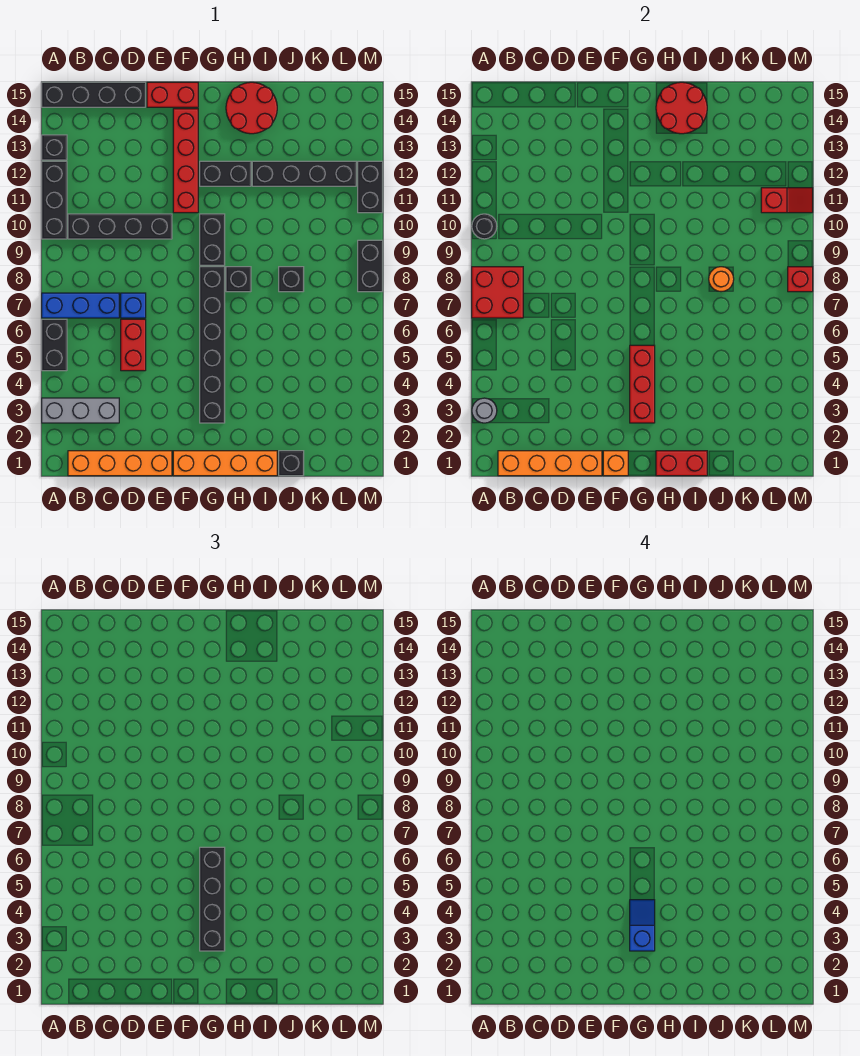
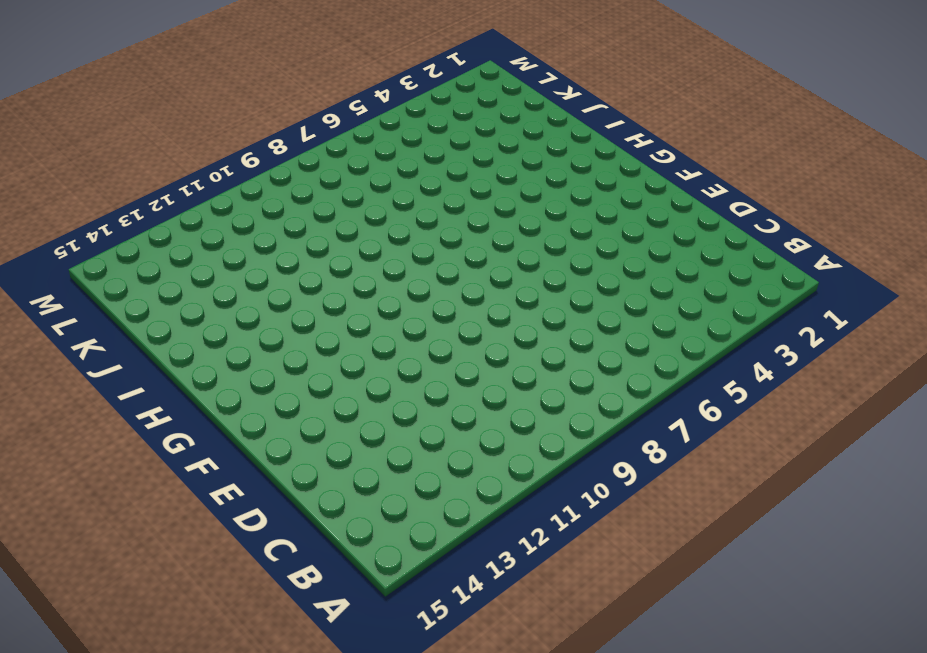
none -> grey brick A3:C3 level 1
none -> black brick A5:A6 level 1
none -> blue brick A7:C7 level 1
none -> black brick A10:A12 level 1

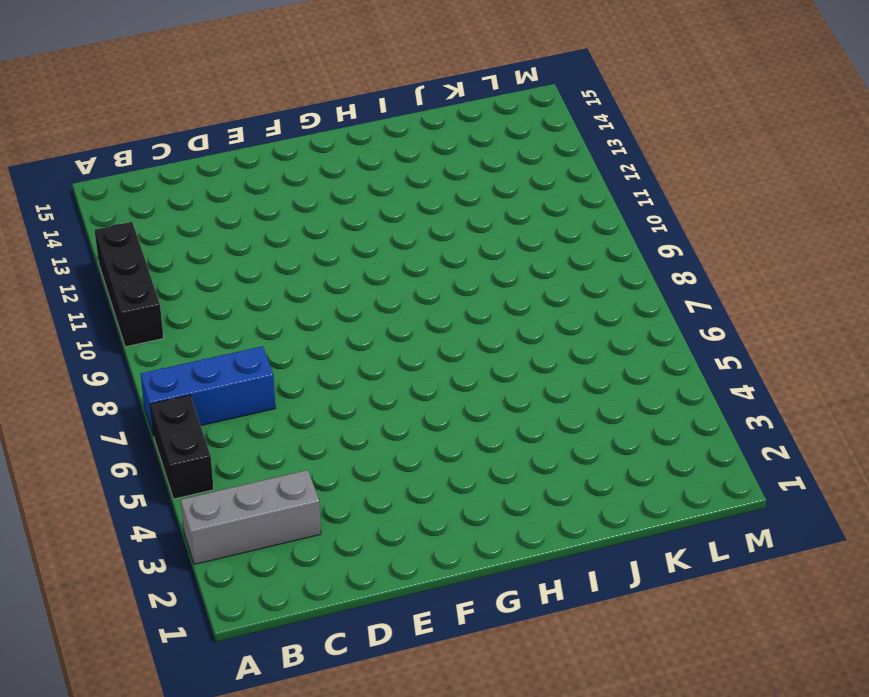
none -> black brick A13 level 1
none -> black brick A15:D15 level 1
none -> orange brick B1:E1 level 1
none -> black brick B10:E10 level 1

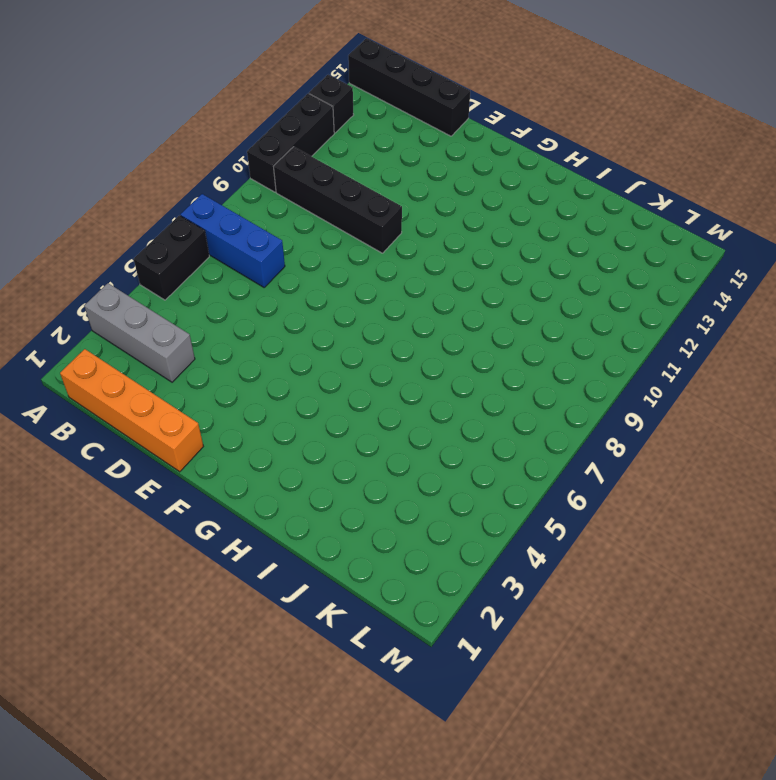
none -> red brick D5:D6 level 1
none -> blue brick D7 level 1
none -> red brick E15:F15 level 1
none -> orange brick F1:I1 level 1

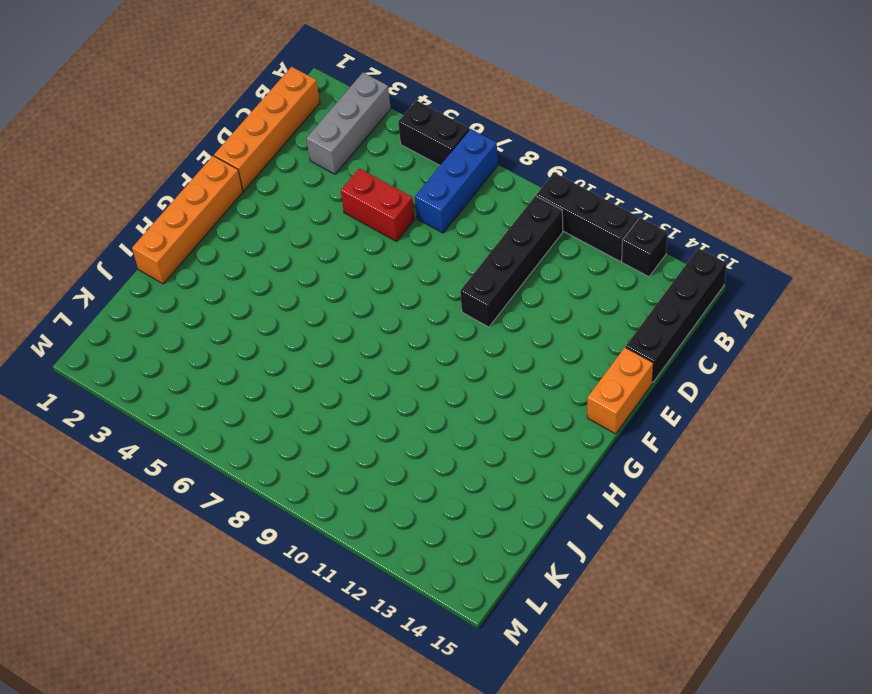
orange brick E15:F15 level 1 -> red brick E15:F15 level 1
none -> blue brick D7 level 1
none -> red brick F11:F14 level 1
none -> black brick G3:G8 level 1
none -> black brick G9:G10 level 1

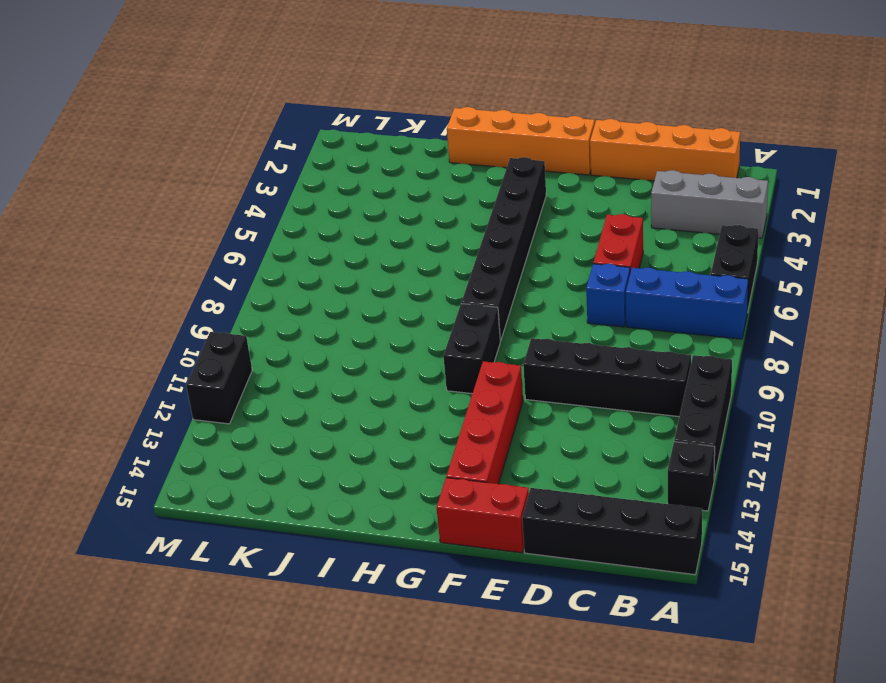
none -> black brick G12:H12 level 1
none -> black brick H8 level 1
none -> red round brick H14:I15 level 1
none -> black brick I12:L12 level 1

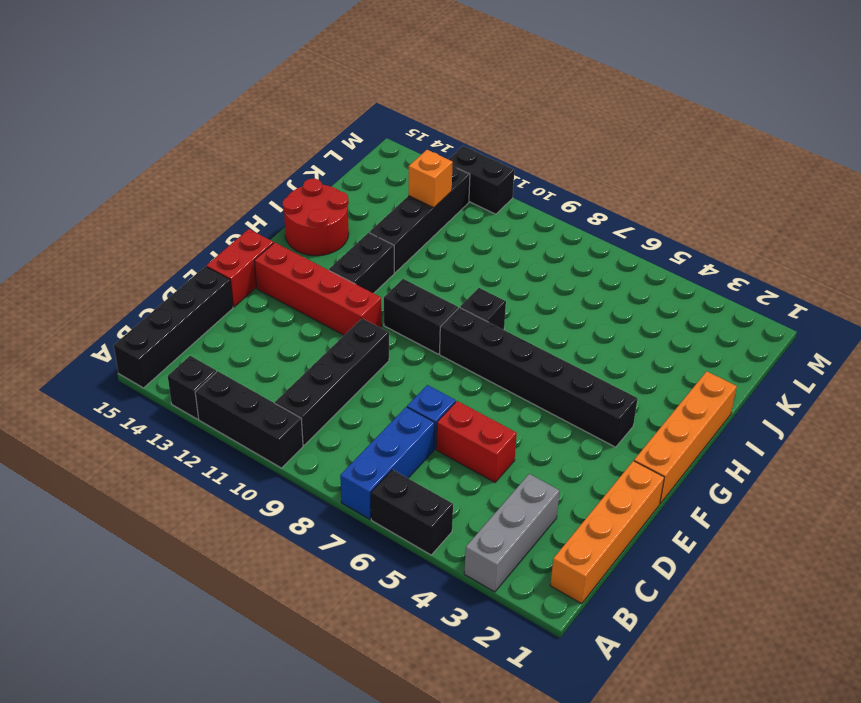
orange brick K12 level 2 -> orange brick F1 level 2
none -> black brick J1 level 1
none -> black brick J8 level 1
none -> black brick M8:M9 level 1
none -> grey round brick A3 level 2

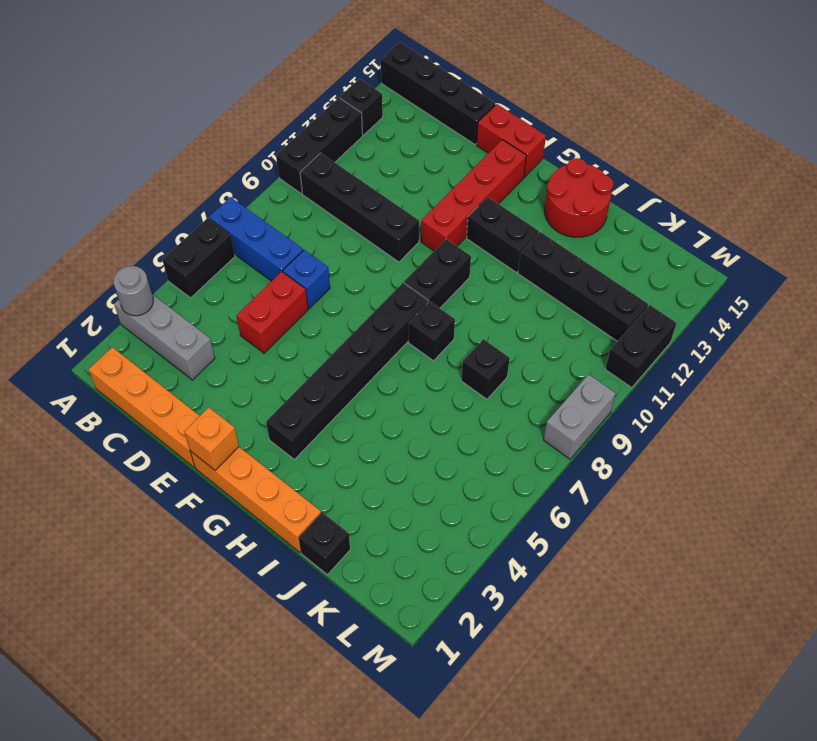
grey brick M8:M9 level 1 -> black brick M8:M9 level 1
none -> red brick A7:B8 level 2
none -> black round brick A10 level 2
none -> orange brick B1:E1 level 2
none -> red brick G3:G5 level 2

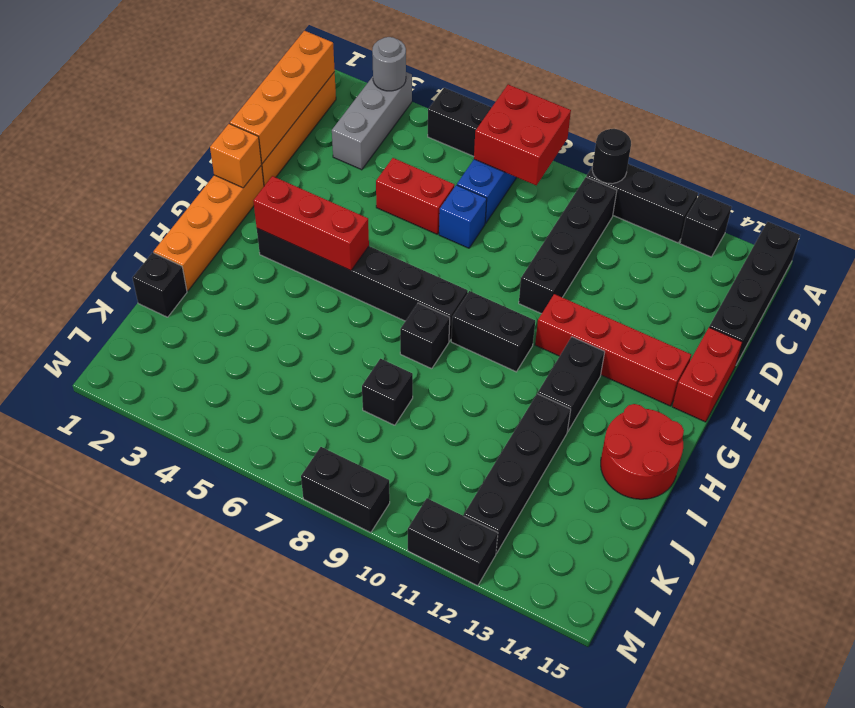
none -> red brick H1:I1 level 2
none -> red round brick H14:I15 level 2
none -> orange round brick J8 level 2
none -> red slope L11:M11 level 2 top L

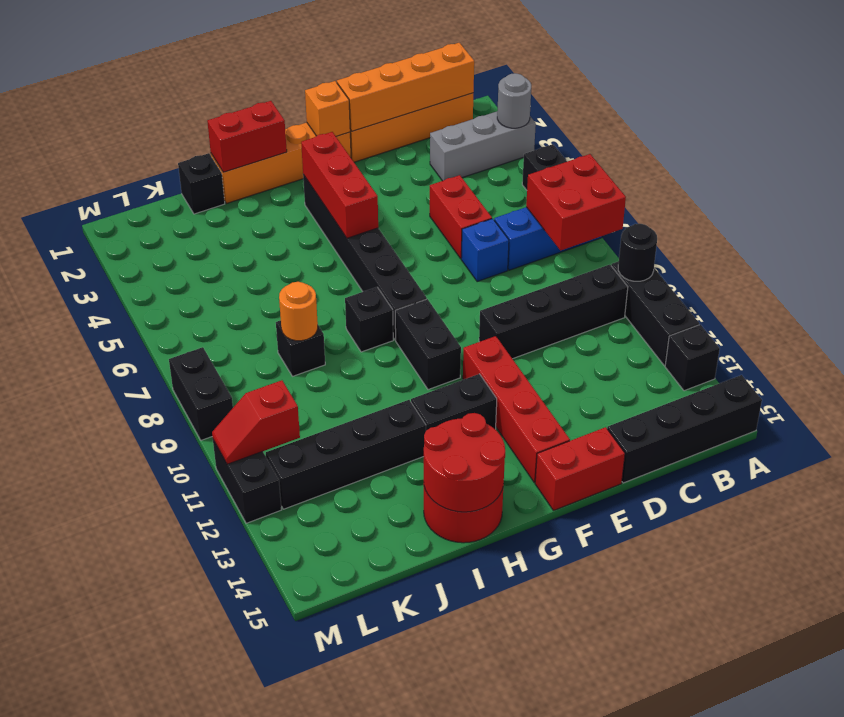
none -> red brick M8 level 2
none -> black brick G3:G6 level 3
none -> blue slope G3:G4 level 4 top 3

